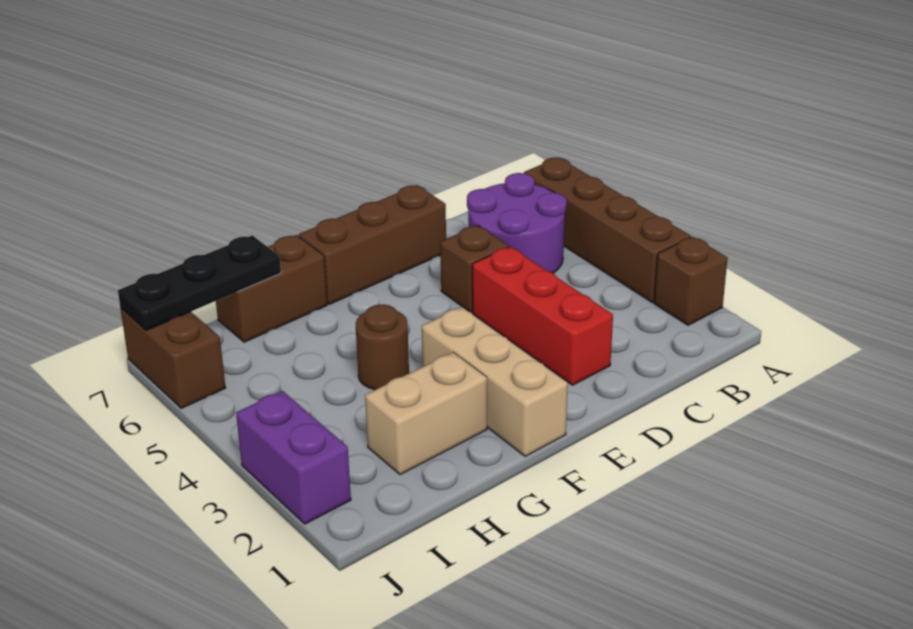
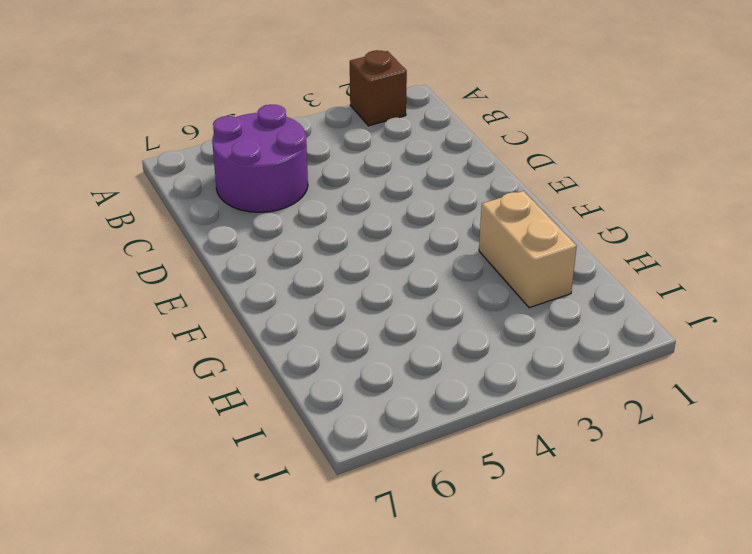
none -> brown brick A3:A6 level 1
none -> red brick D2:D4 level 1
none -> brown brick D5 level 1

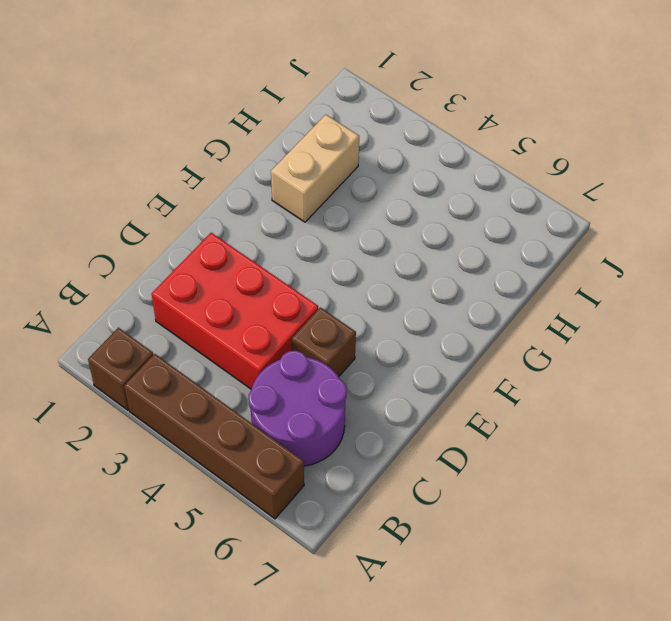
red brick C2:D4 level 1 -> red brick D2:D4 level 1
none -> brown brick D7:F7 level 1
none -> tan brick F1:F3 level 1
none -> brown round brick G4 level 1

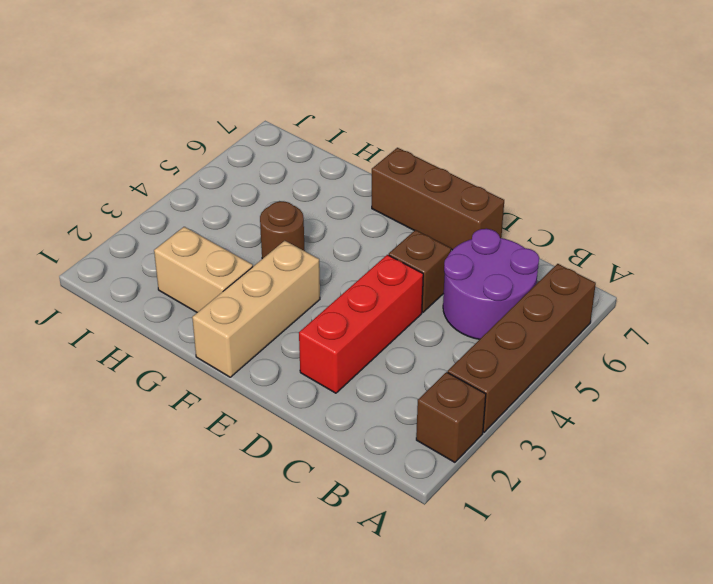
none -> brown brick G7:H7 level 1
none -> purple brick J2:J3 level 1
none -> brown brick J6:J7 level 1

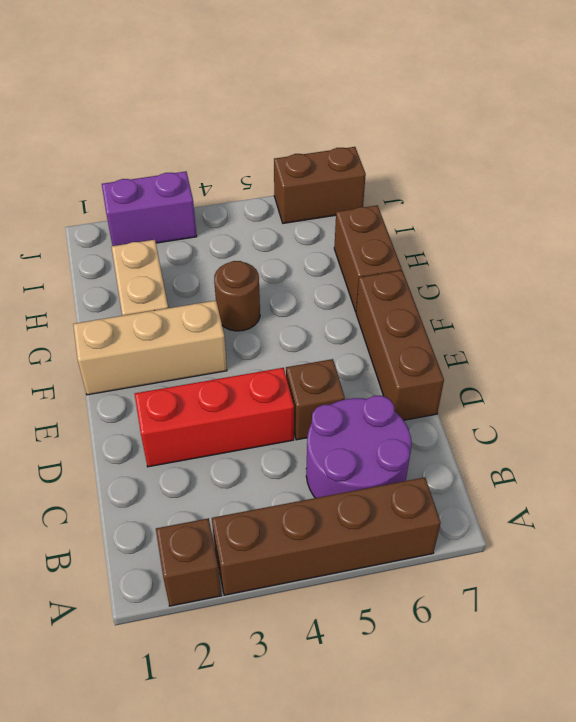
none -> black plate H7:J7 level 2

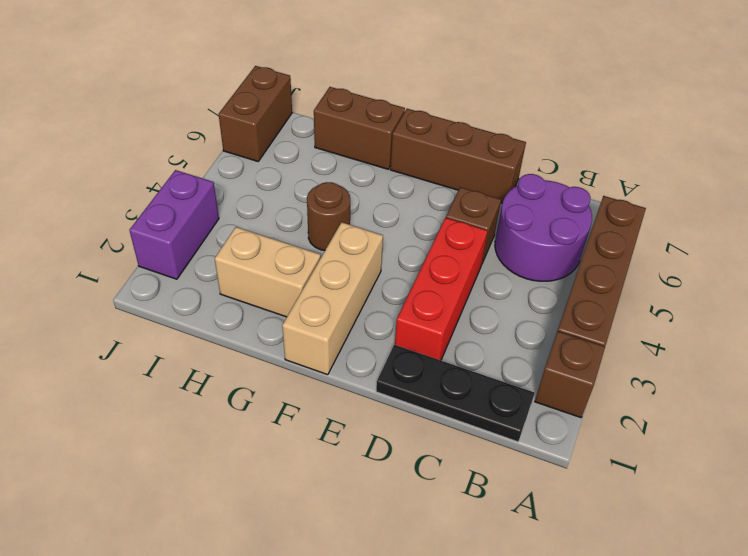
black plate B1:D1 level 1 -> black plate H7:J7 level 2

